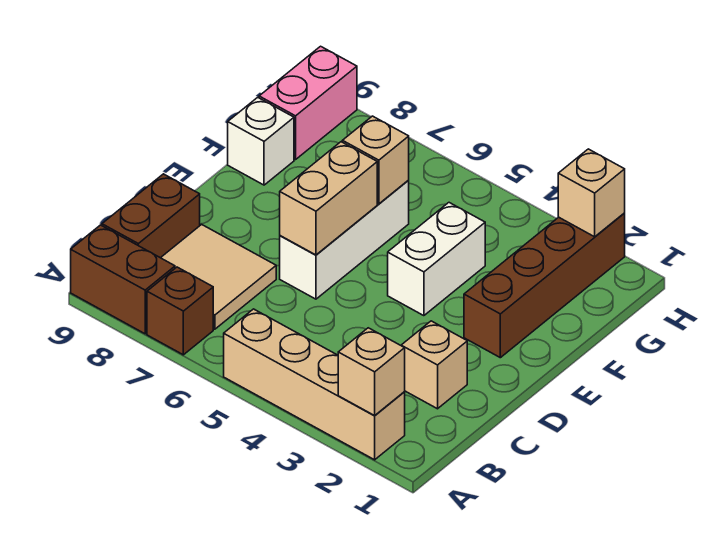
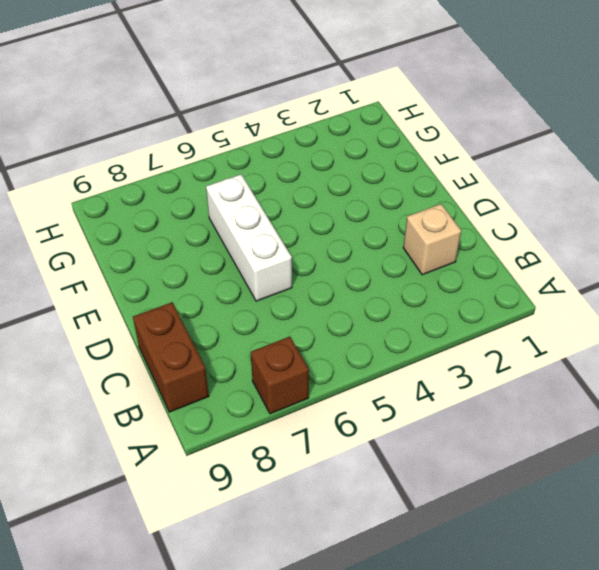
none -> tan brick A2:A5 level 1
none -> brown brick A8:A9 level 1
none -> tan tile B7:C8 level 1

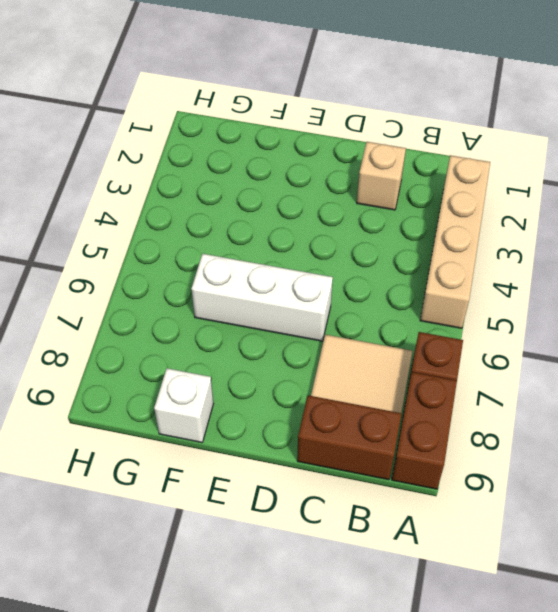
none -> brown brick E2:H2 level 1
none -> white brick E4:F4 level 1
none -> pink brick G9:H9 level 1

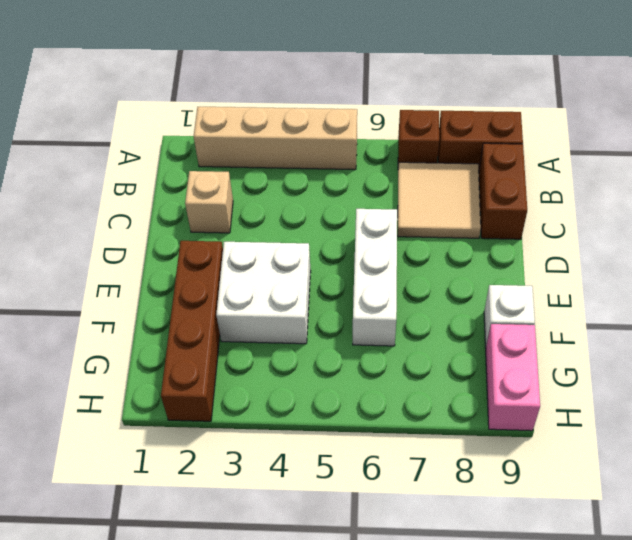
white brick E3:F4 level 1 -> white brick E4:F4 level 1
none -> tan brick A2 level 2
none -> tan brick D6:E6 level 2
none -> tan brick F6 level 2

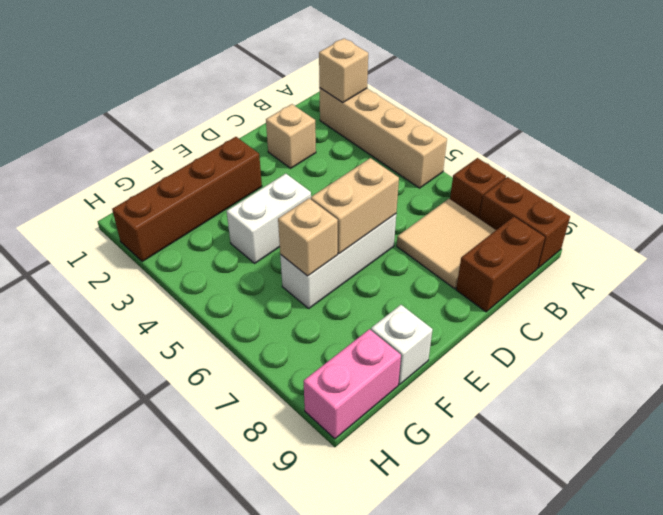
none -> tan brick H2 level 2

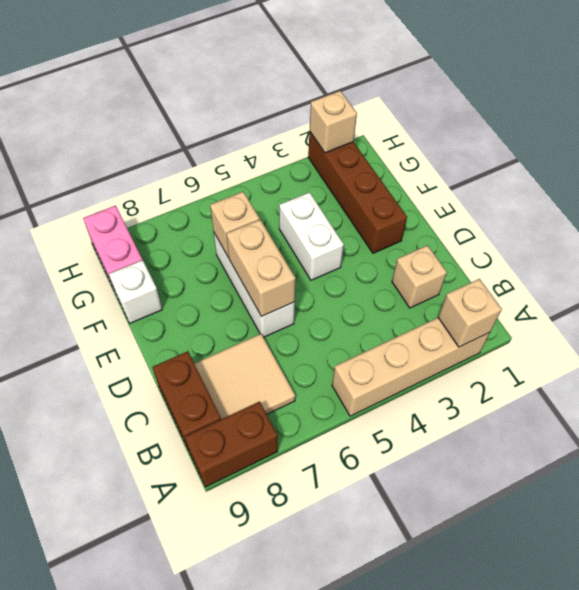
none -> brown brick A7 level 1

